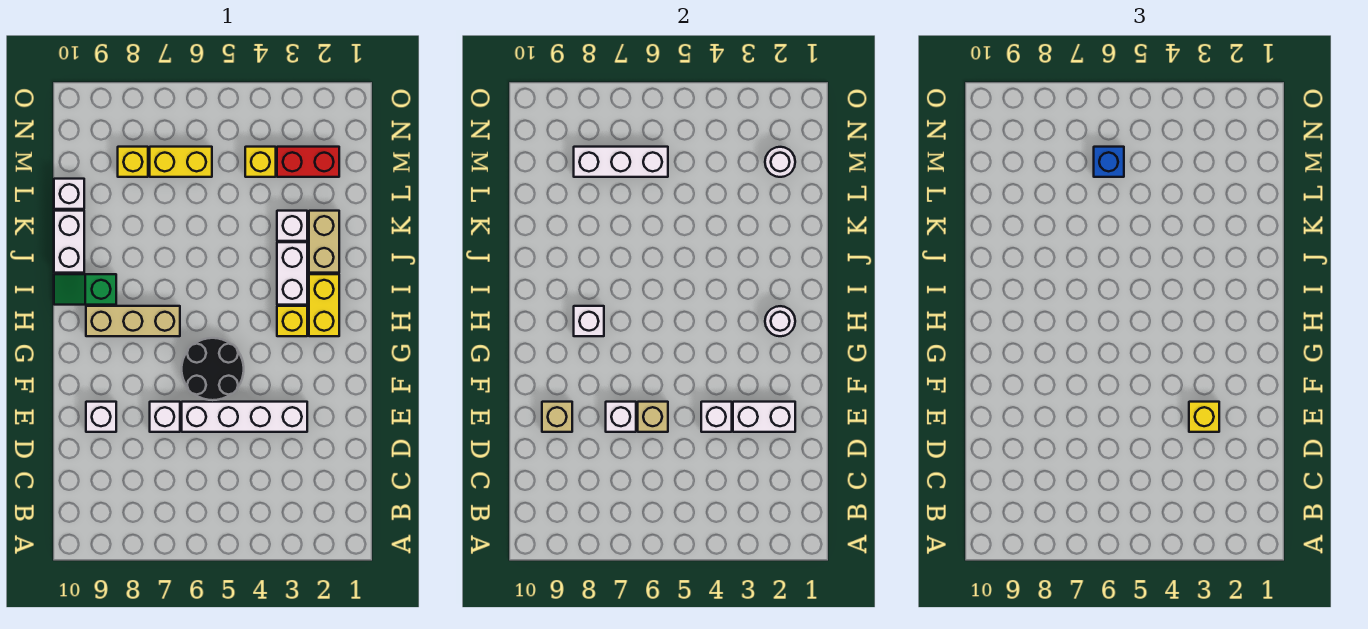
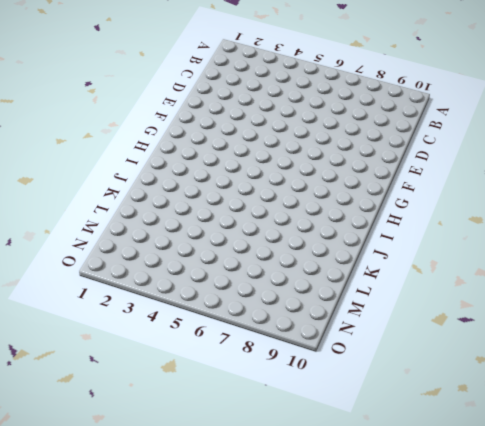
none -> white brick E3:E6 level 1
none -> white brick E7 level 1
none -> white brick E9 level 1

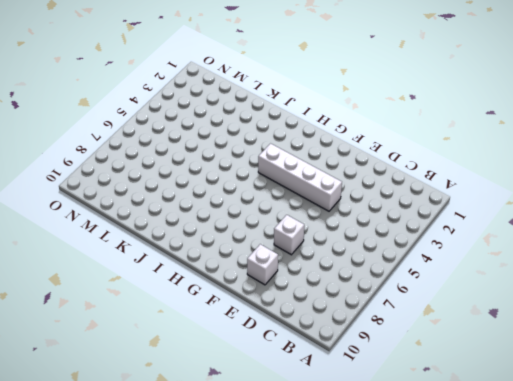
white brick E4:H4 level 1 -> white brick E3:E6 level 1
none -> black round brick F5:G6 level 1
none -> yellow brick H2:I2 level 1
none -> yellow brick H3 level 1

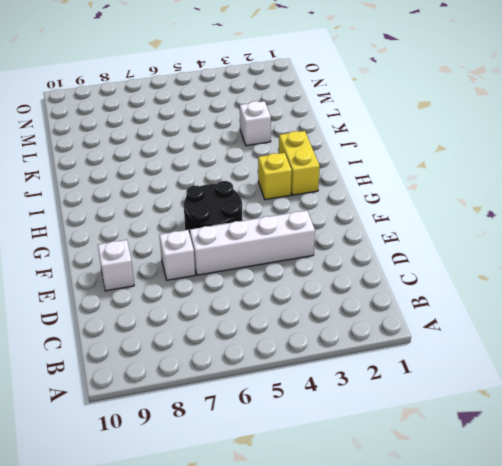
none -> tan brick H7:H9 level 1
none -> white brick I3:J3 level 1
none -> green slope I9:I10 level 1 top 9

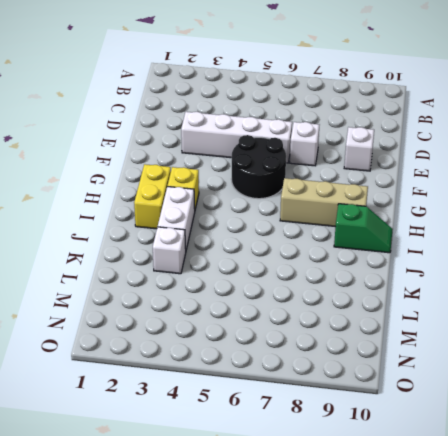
none -> tan brick J2:K2 level 1
none -> white brick J10:K10 level 1
none -> white brick L10 level 1

